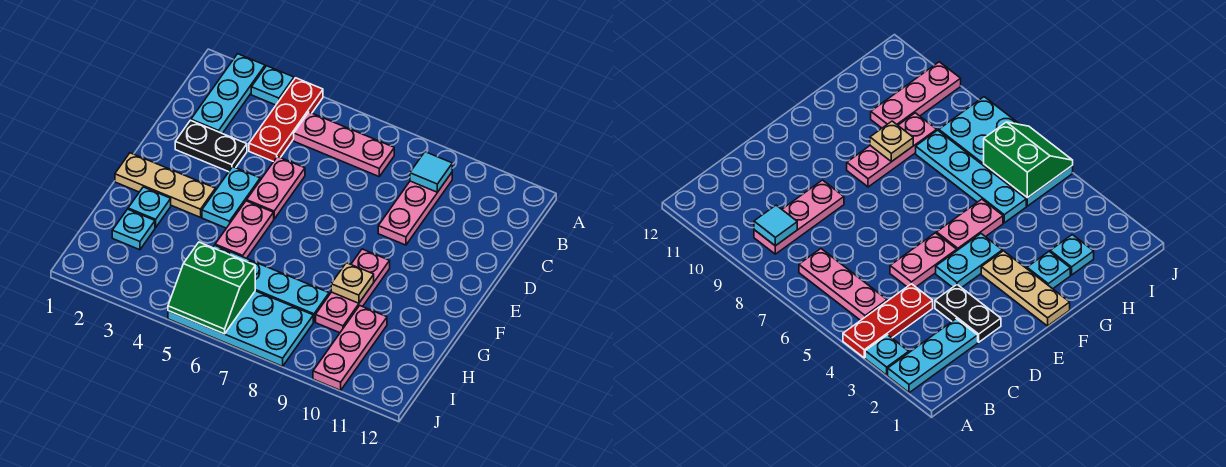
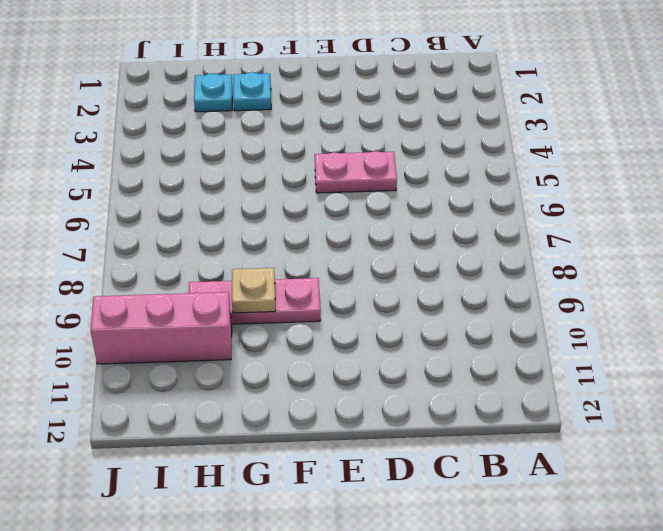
pink brick H10:J10 level 1 -> pink plate H10:J10 level 1
none -> cyan plate A2:C2 level 1
none -> cyan plate A3 level 1
none -> red plate A4:C4 level 1

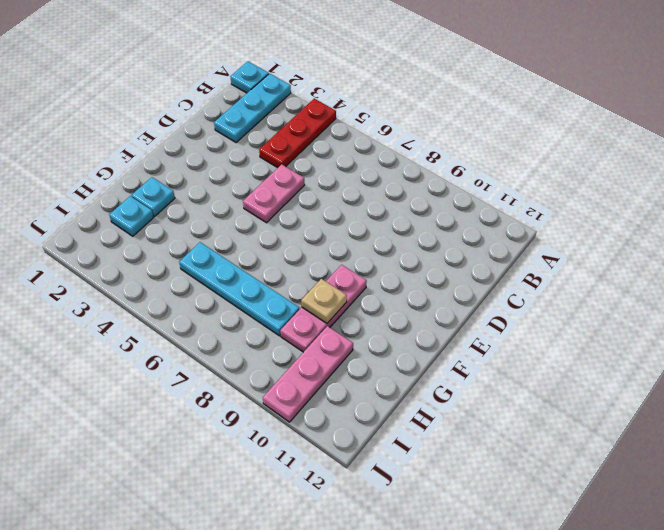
cyan plate A1 level 1 -> cyan plate A3 level 1
none -> pink plate B5:B7 level 1
none -> pink plate B9:D9 level 1
none -> black plate D2:D3 level 1

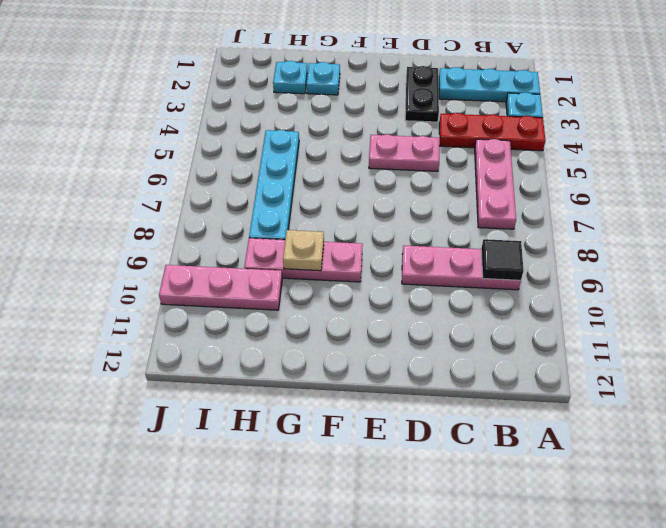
black tile B9 level 2 -> cyan tile B9 level 2
none -> cyan plate E4:F4 level 1
none -> tan plate F1:F3 level 1
none -> pink plate F5:G5 level 1

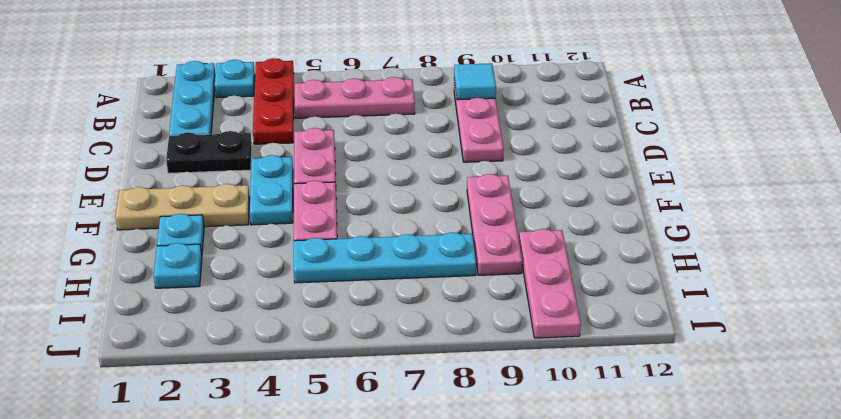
none -> cyan plate I5:J8 level 1
none -> tan plate G9 level 2
none -> green slope I5:J6 level 2 top I

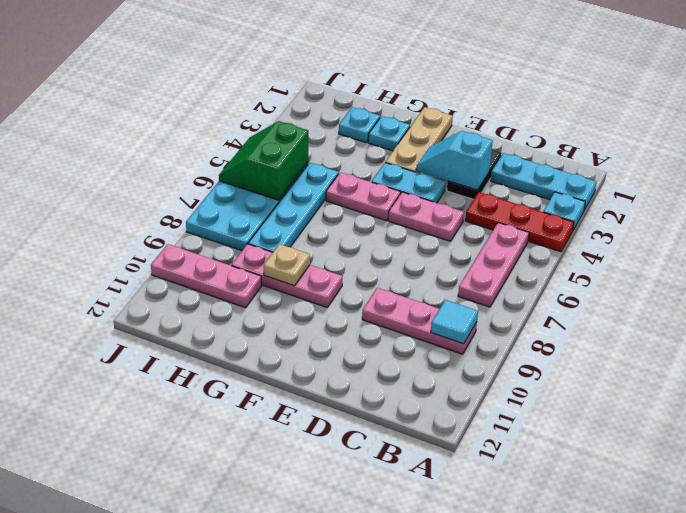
cyan slope D3:E3 level 2 top D -> none

